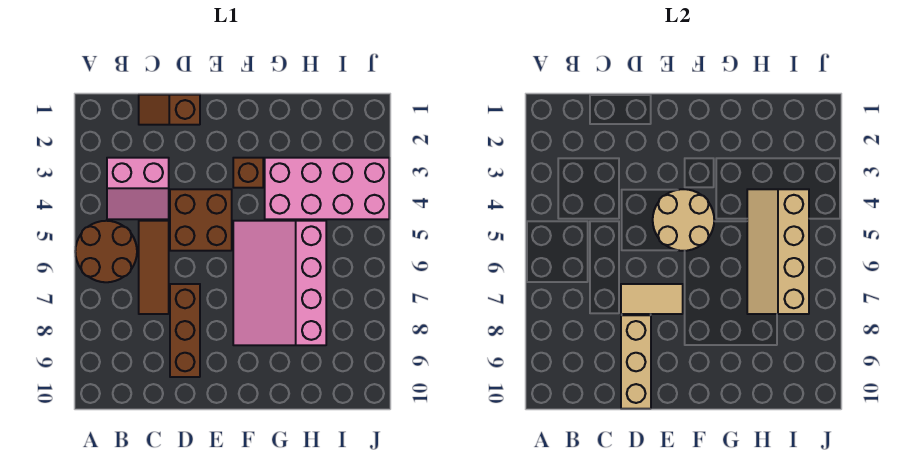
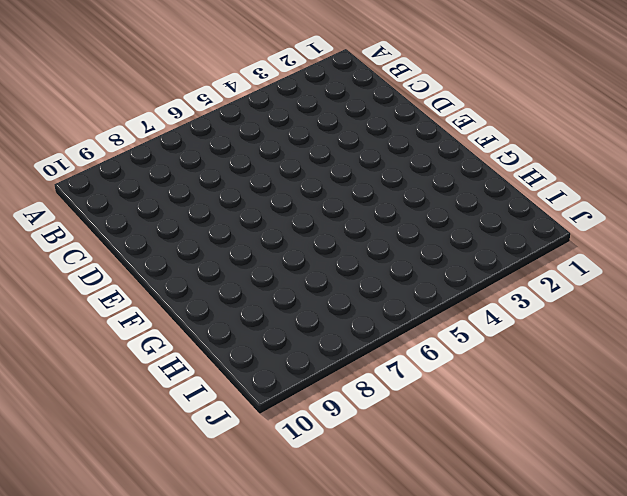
none -> brown round brick A5:B6 level 1
none -> pink slope B3:C4 level 1 top 3
none -> brown slope C1:D1 level 1 top D

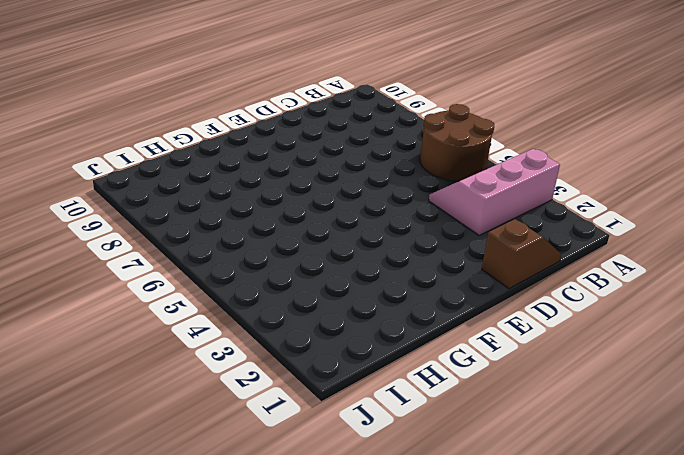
pink slope A3:C4 level 1 top 3 -> pink slope B3:C4 level 1 top 3
none -> brown tile C5:C7 level 1
none -> brown brick D4:E5 level 1
none -> brown brick D7:D9 level 1

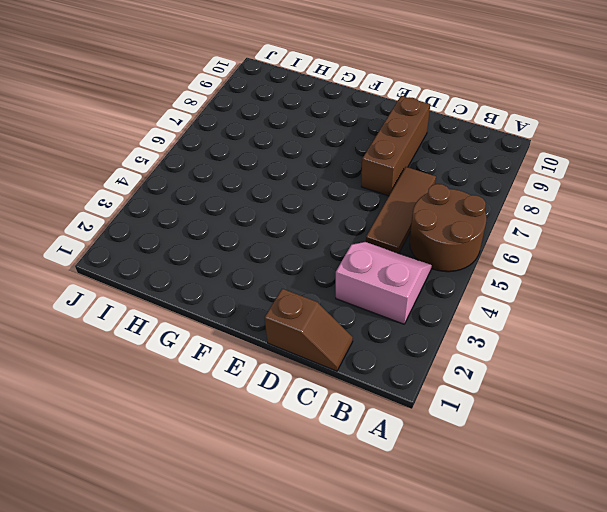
none -> brown brick D4:E5 level 1
none -> brown brick F3 level 1
none -> pink slope F5:H8 level 1 top H

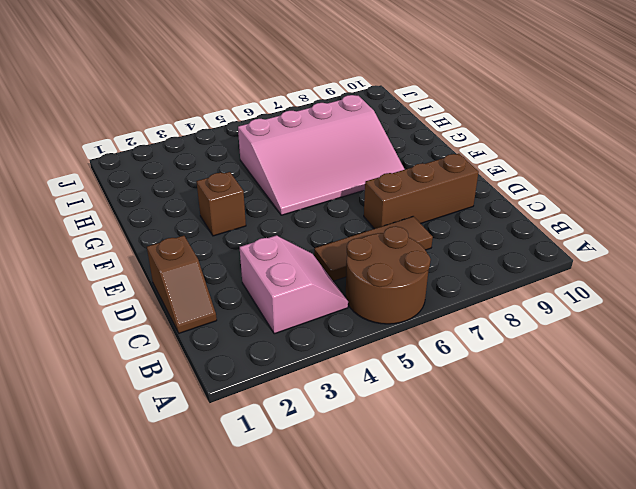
none -> brown brick D4:E5 level 1
none -> pink brick G3:J4 level 1
none -> tan tile D7:E7 level 2

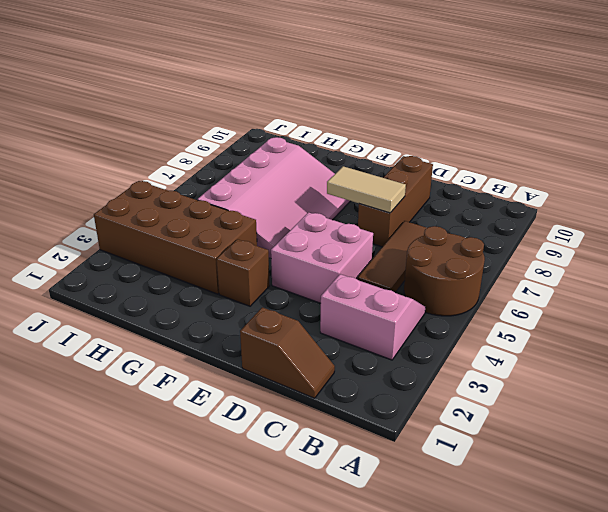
pink brick D4:E5 level 1 -> brown brick D4:E5 level 1
brown brick G3:J4 level 1 -> pink brick G3:J4 level 1
none -> tan brick D8:D10 level 2
none -> tan round brick E4:F5 level 2
none -> tan slope H4:I7 level 2 top I

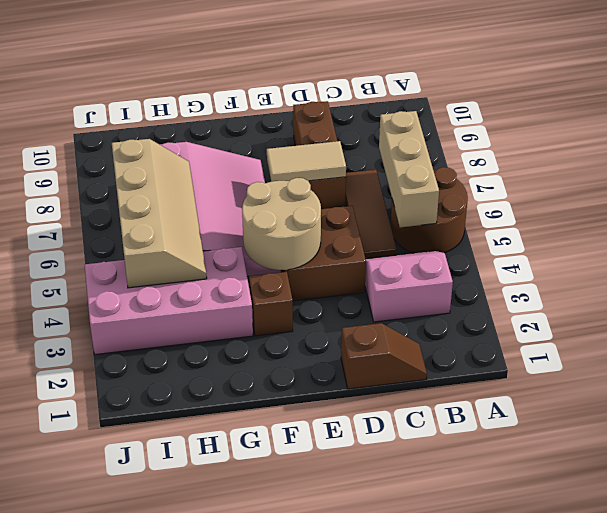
tan brick B5:B7 level 2 -> tan brick D8:D10 level 2

